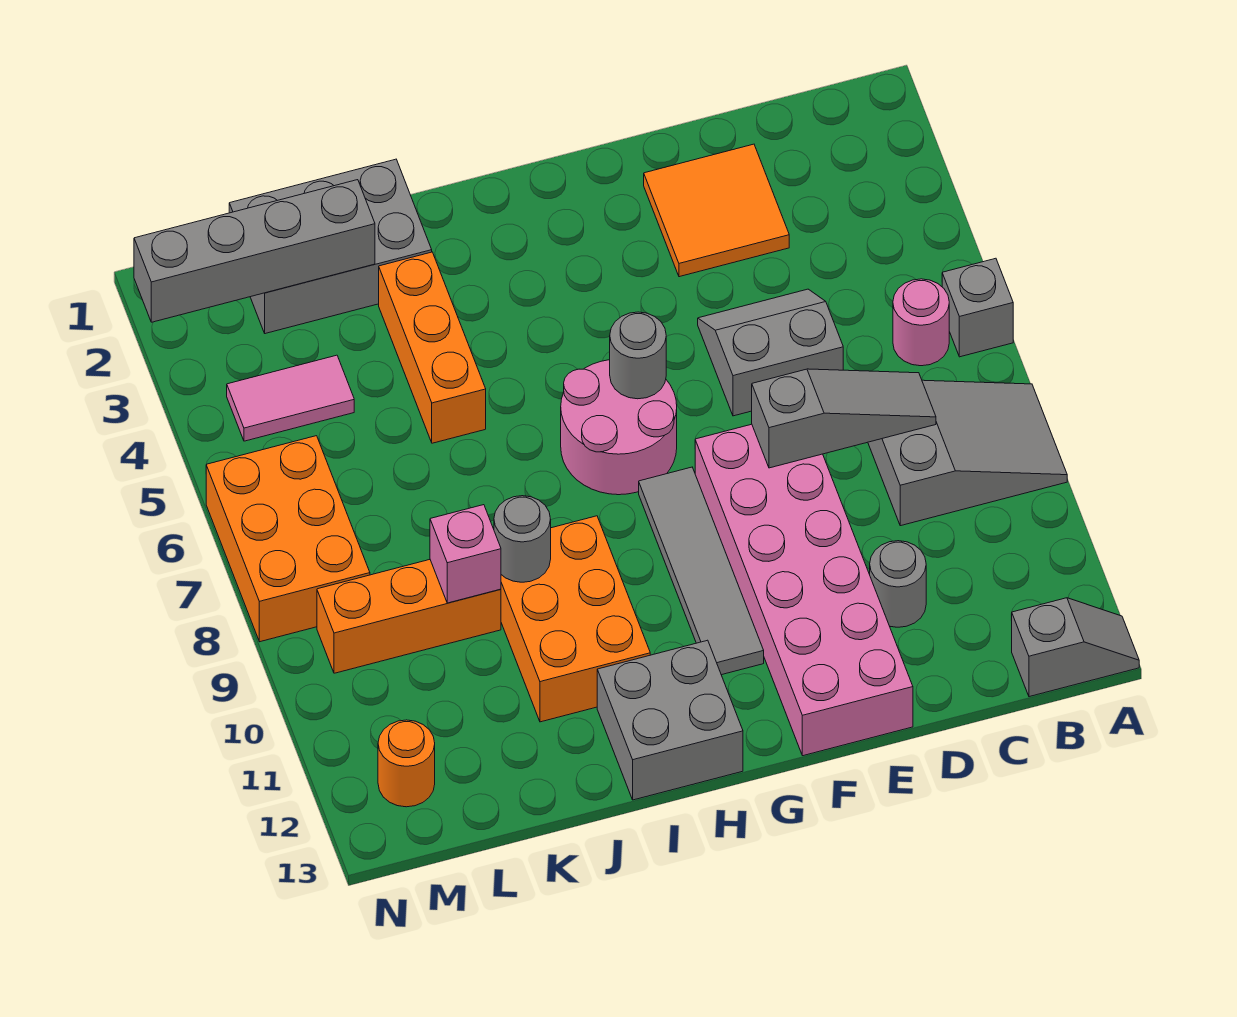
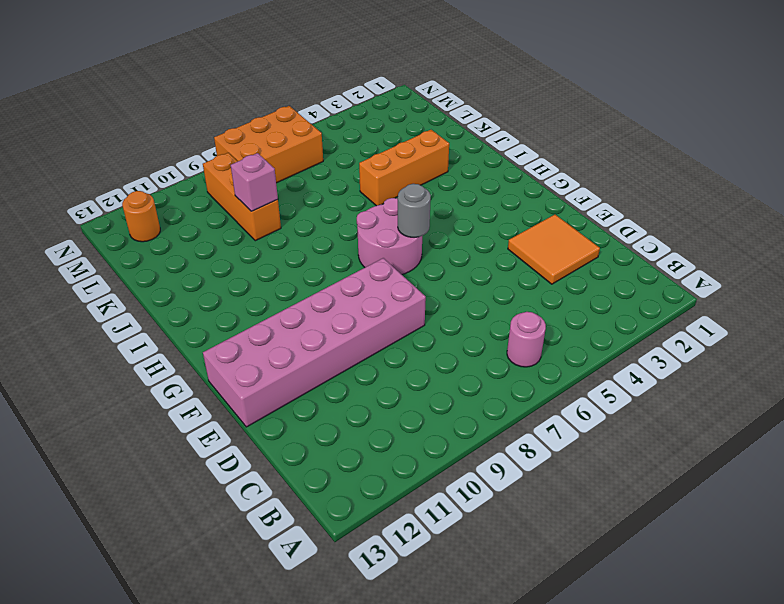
none -> grey brick A6 level 1
none -> grey slope A8:C9 level 1 top C
none -> grey slope A13:B13 level 1 top B

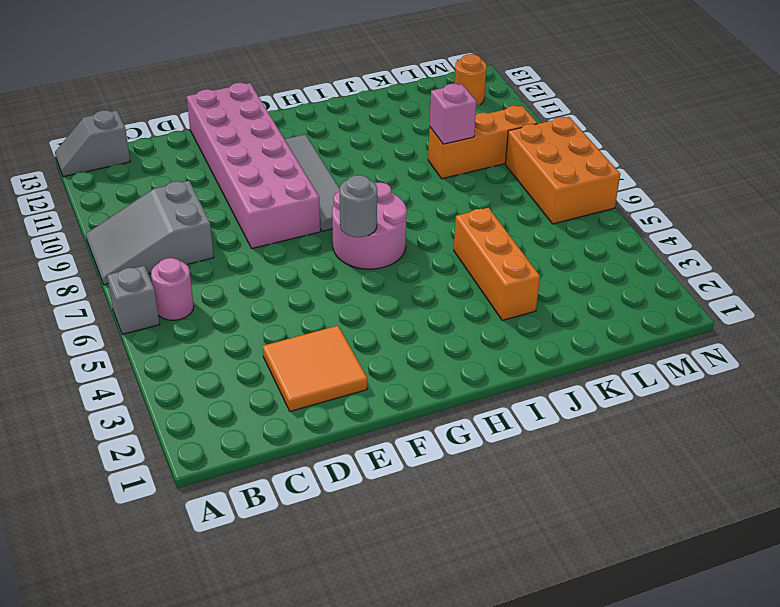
none -> grey slope D5:E6 level 1 top 6
none -> grey round brick D11 level 1
none -> grey brick H12:I13 level 1

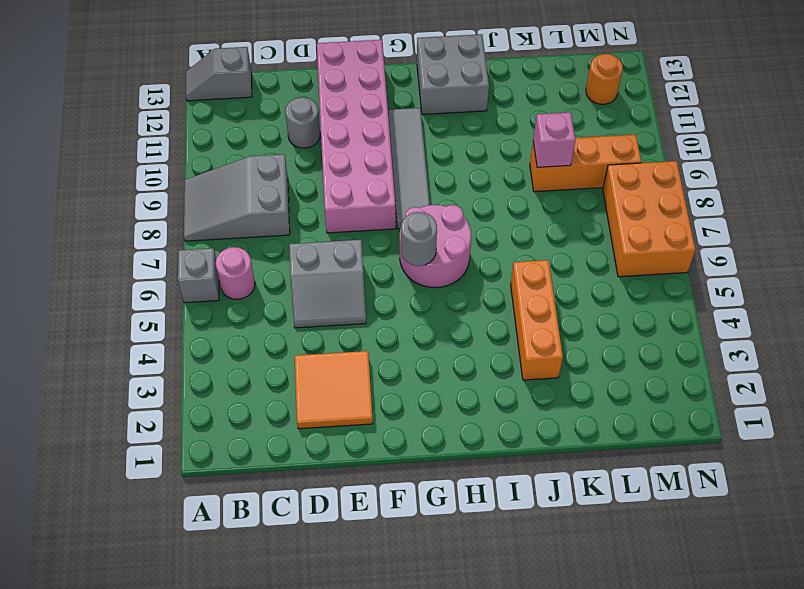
none -> orange brick I9:J11 level 1
none -> grey brick J1:L2 level 1
none -> pink tile L4:M4 level 1

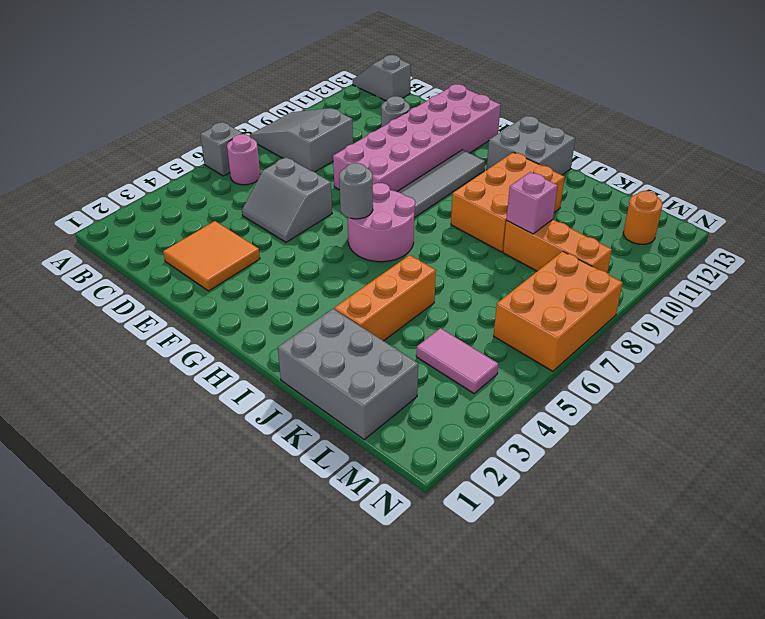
none -> grey slope C8:E8 level 2 top E
none -> grey round brick J9 level 2
none -> grey brick K2:N2 level 2

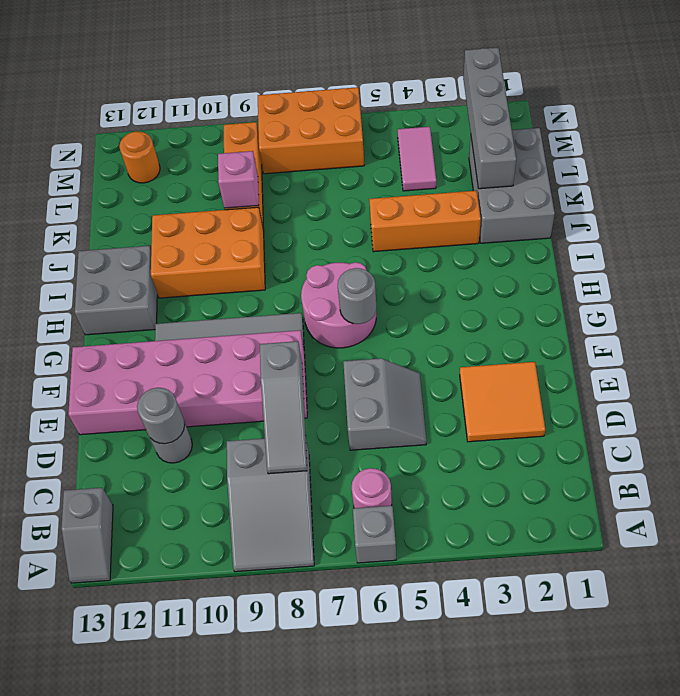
grey round brick D11 level 2 -> grey round brick J9 level 2

